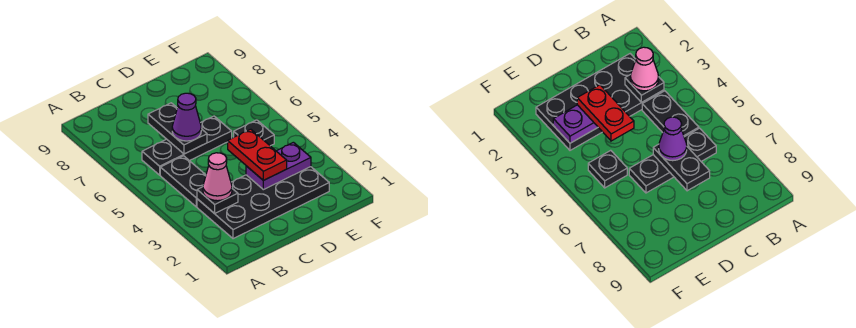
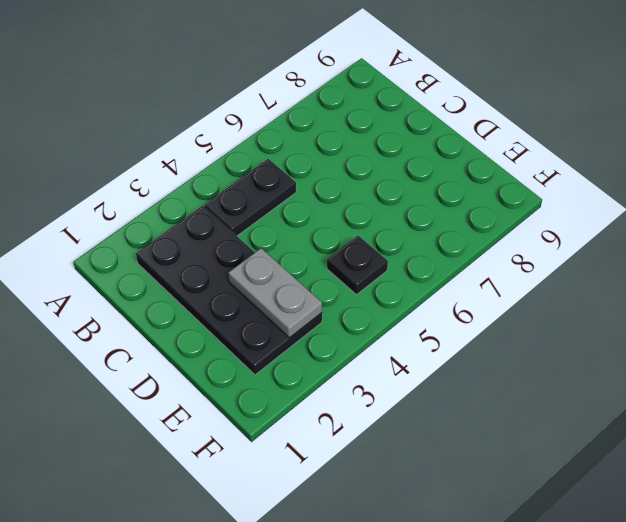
grey plate D3:E3 level 2 -> purple plate D3:E3 level 2
none -> black plate B6:D6 level 1
none -> black plate B3 level 2

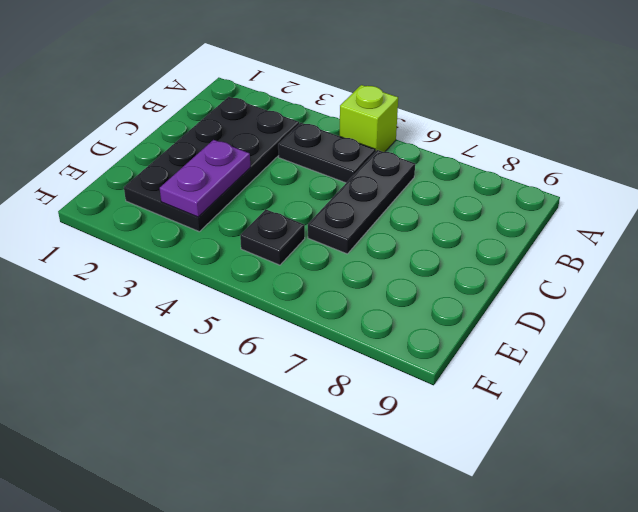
lime brick A5 level 1 -> none
none -> black plate B3 level 2
none -> black plate C6:C7 level 2

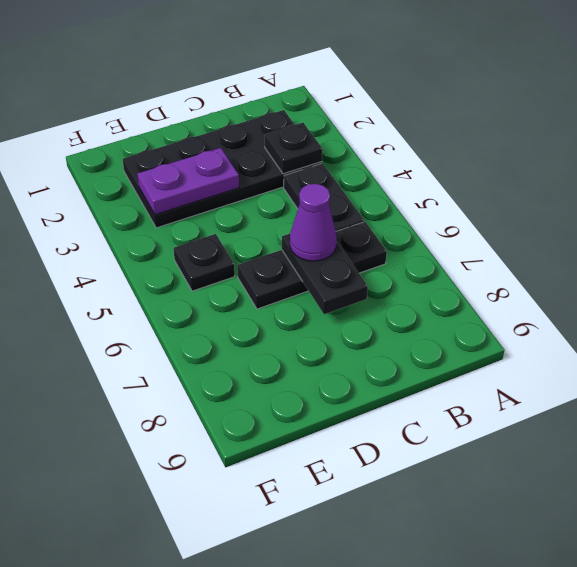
none -> pink cone B3 level 3
none -> red plate D3:D4 level 3

